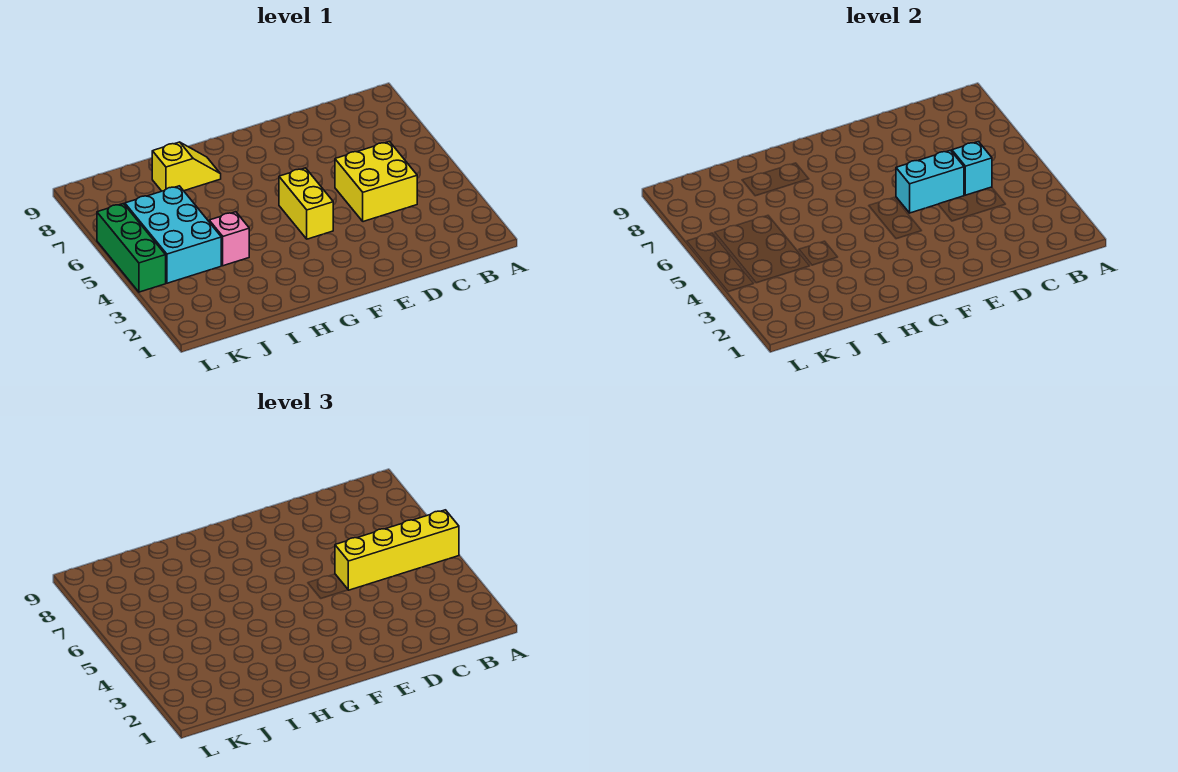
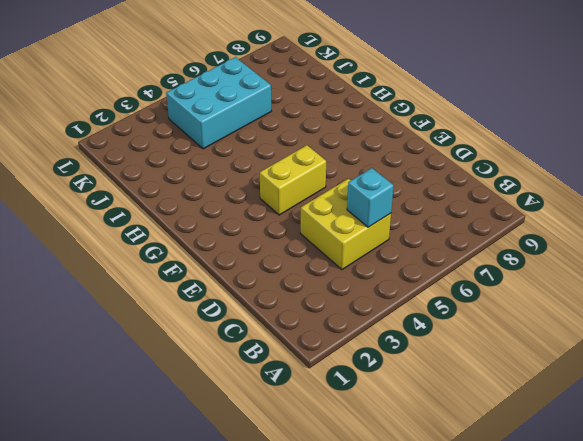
none -> yellow slope H8:I8 level 1 top I
none -> pink brick I4 level 1

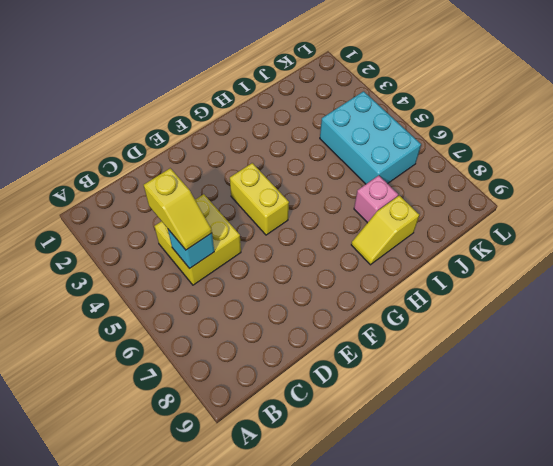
yellow slope C4:C5 level 3 top 4 -> yellow brick A5:D5 level 3
pink brick I7 level 1 -> pink brick I4 level 1
none -> green brick L4:L6 level 1
none -> cyan brick D5:E5 level 2

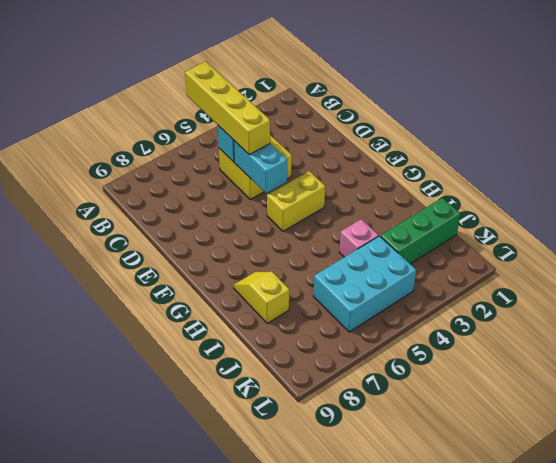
green brick J1:J3 level 1 -> green brick L4:L6 level 1

